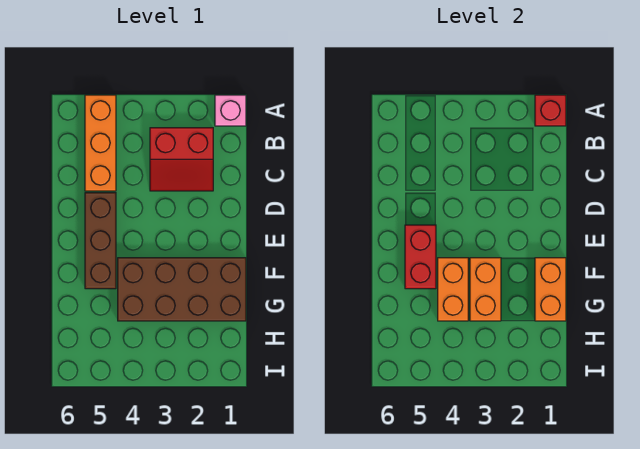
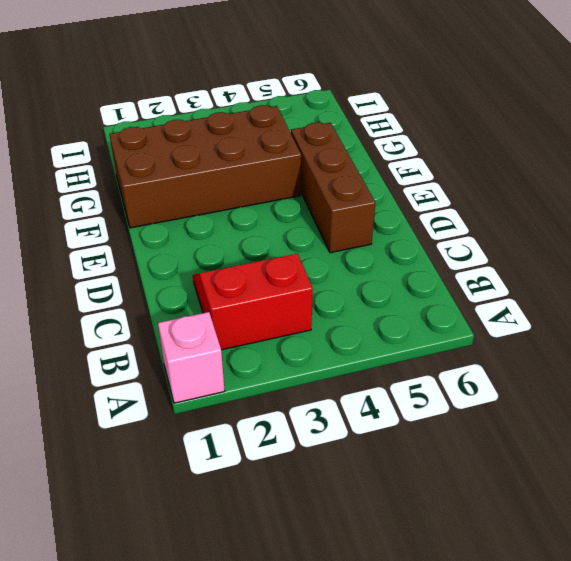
none -> orange brick A5:C5 level 1
none -> red brick A1 level 2

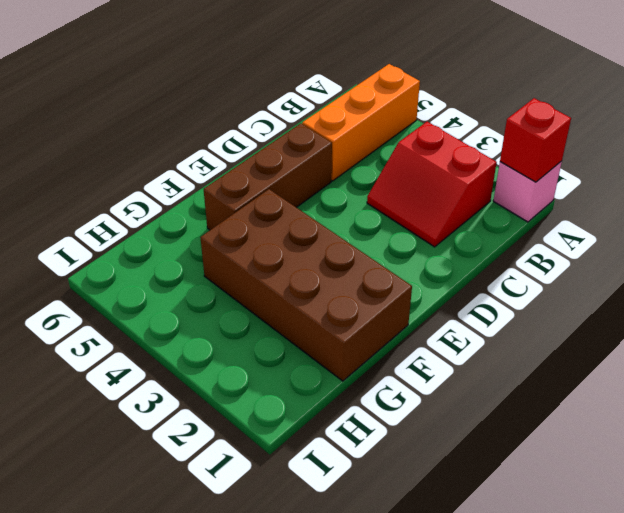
none -> red brick E5:F5 level 2
none -> orange brick F1:G1 level 2

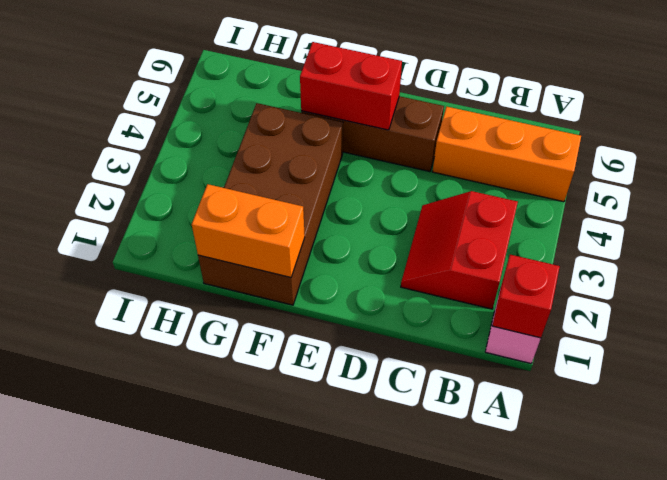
none -> orange brick F3:G3 level 2
none -> orange brick F4:G4 level 2

